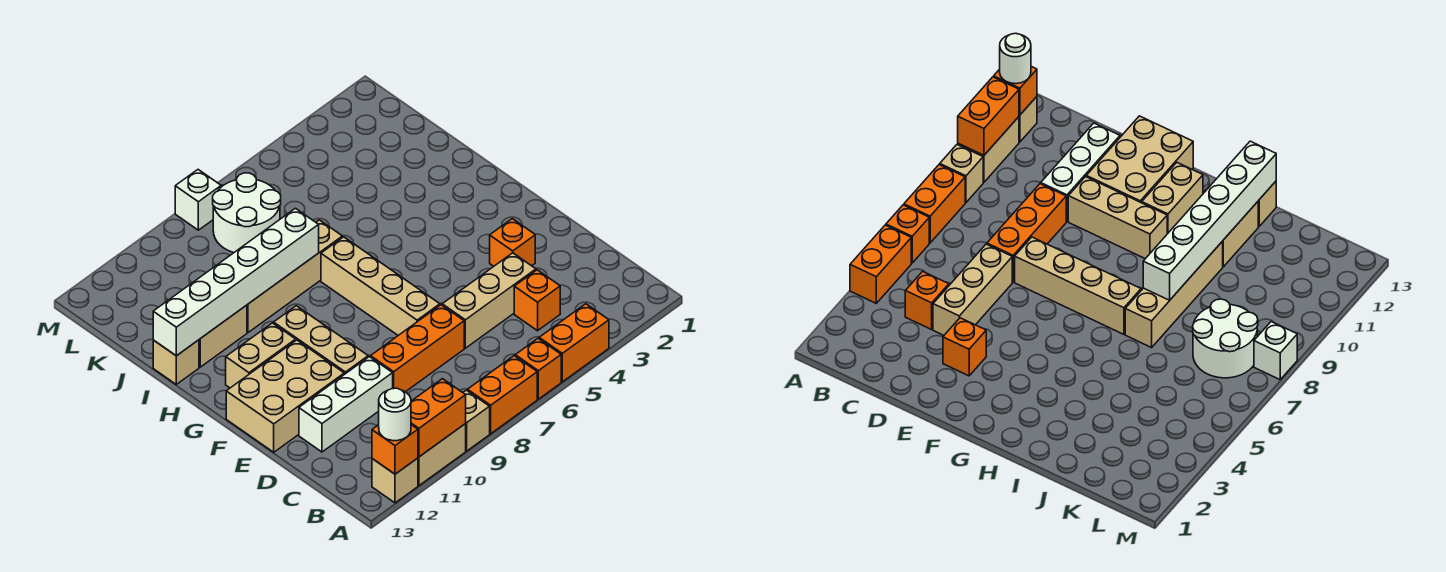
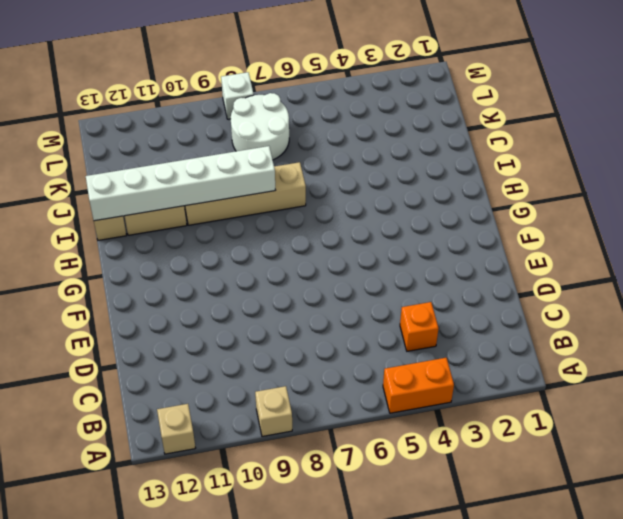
none -> orange brick A6 level 1
none -> orange brick A7:A8 level 1
none -> tan brick A10:A11 level 1

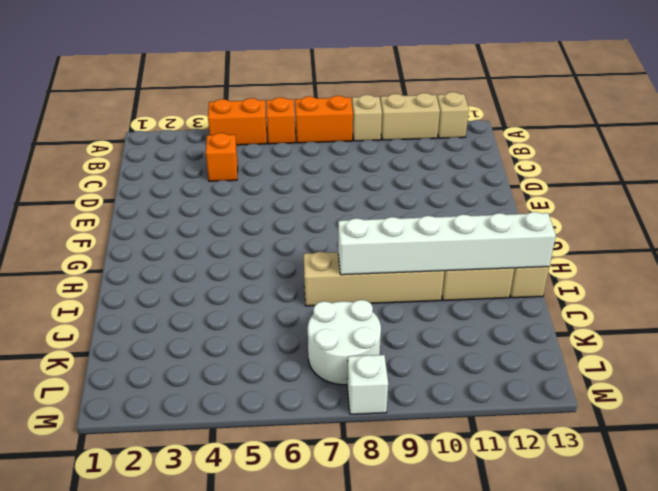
none -> tan brick D4:D6 level 1
none -> orange brick D7:D9 level 1
none -> white brick D10:D12 level 1

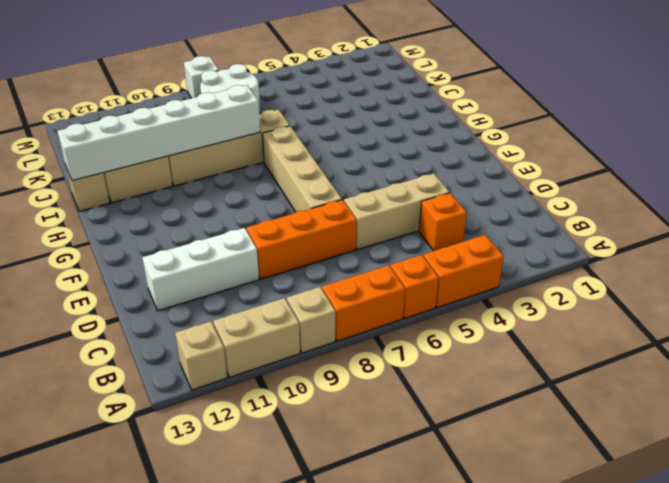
none -> orange brick E3 level 1
none -> tan brick E10:G10 level 1
none -> tan brick E11:F13 level 1

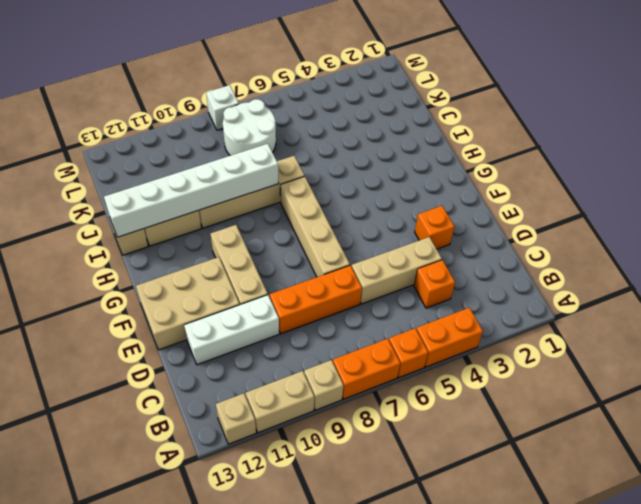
none -> tan brick G11:G12 level 1
none -> orange brick A10:A11 level 2
none -> orange brick A12 level 2

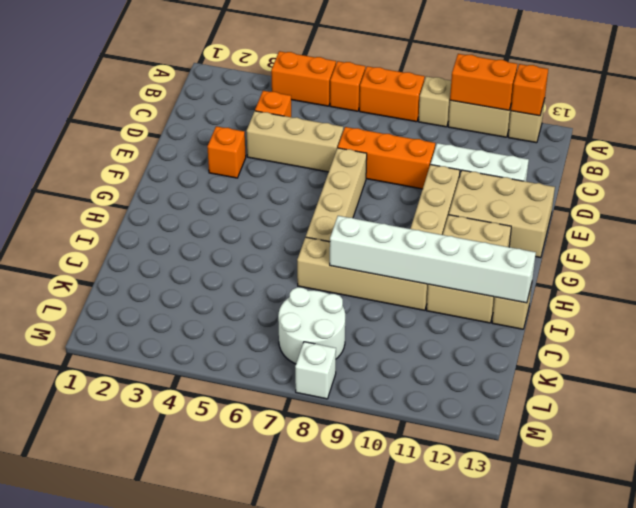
none -> white round brick A12 level 3

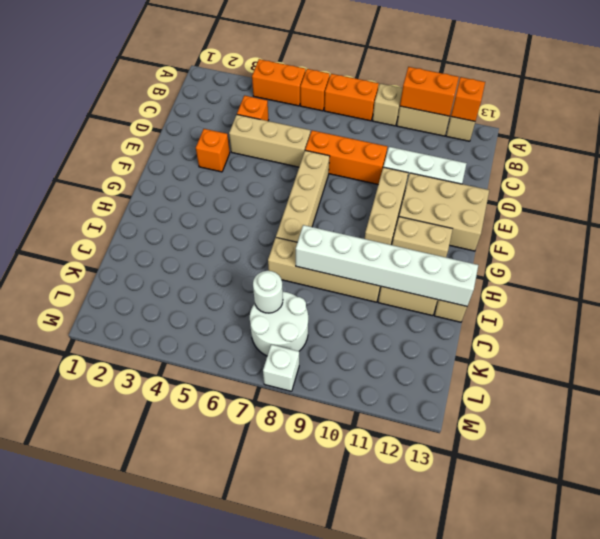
white round brick K7 level 2 -> white round brick A12 level 3

